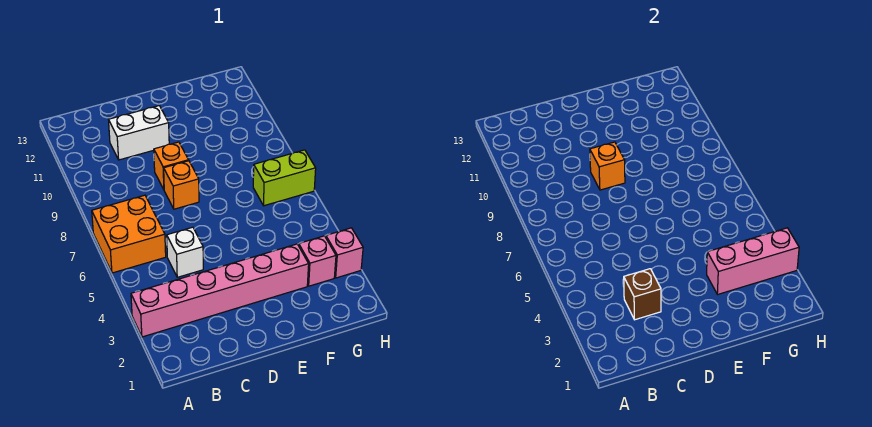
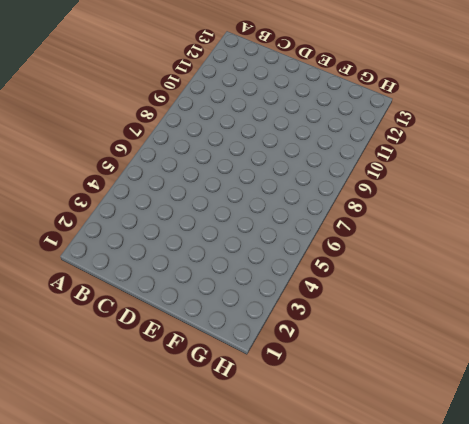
none -> pink brick A3:F3 level 1
none -> orange brick A6:B7 level 1
none -> white brick C5 level 1

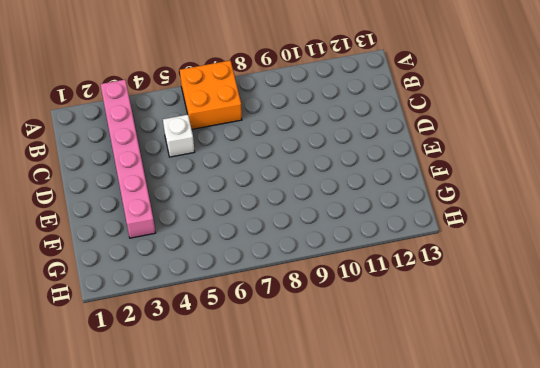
none -> white brick C11:D11 level 1
none -> orange brick D8 level 1
none -> orange brick D9 level 1

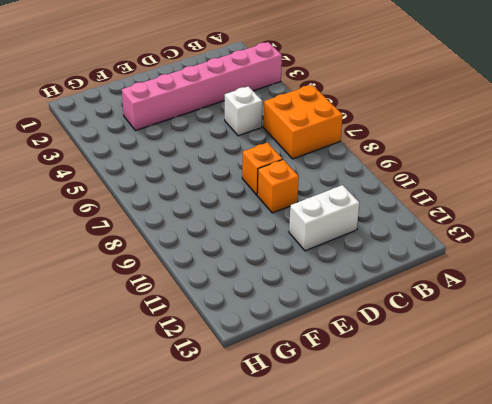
none -> pink brick G3 level 1
none -> lime brick G7:H7 level 1
none -> pink brick H3 level 1

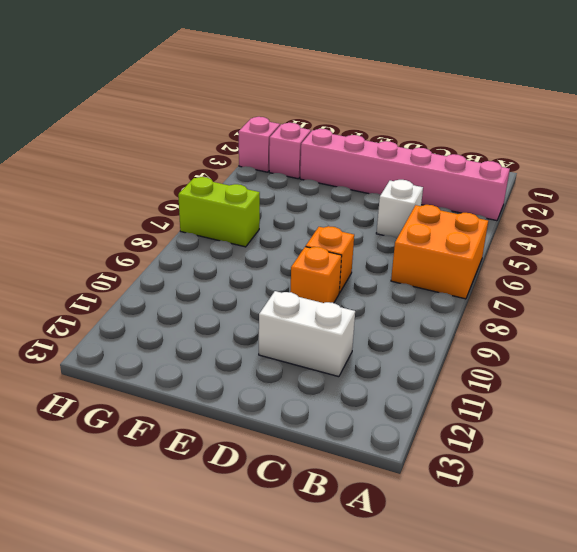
none -> brown brick C3 level 2
none -> orange brick D9 level 2
none -> pink brick F3:H3 level 2

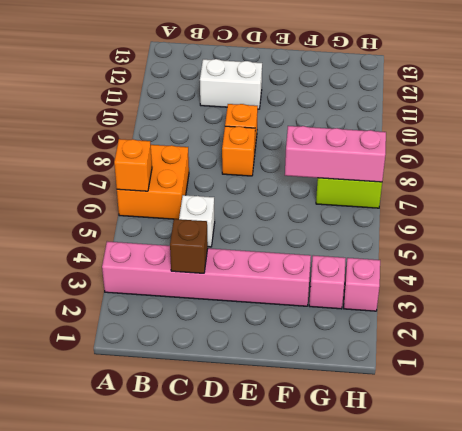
orange brick A6 level 2 -> orange brick D9 level 2
pink brick F7:H7 level 2 -> pink brick F3:H3 level 2

